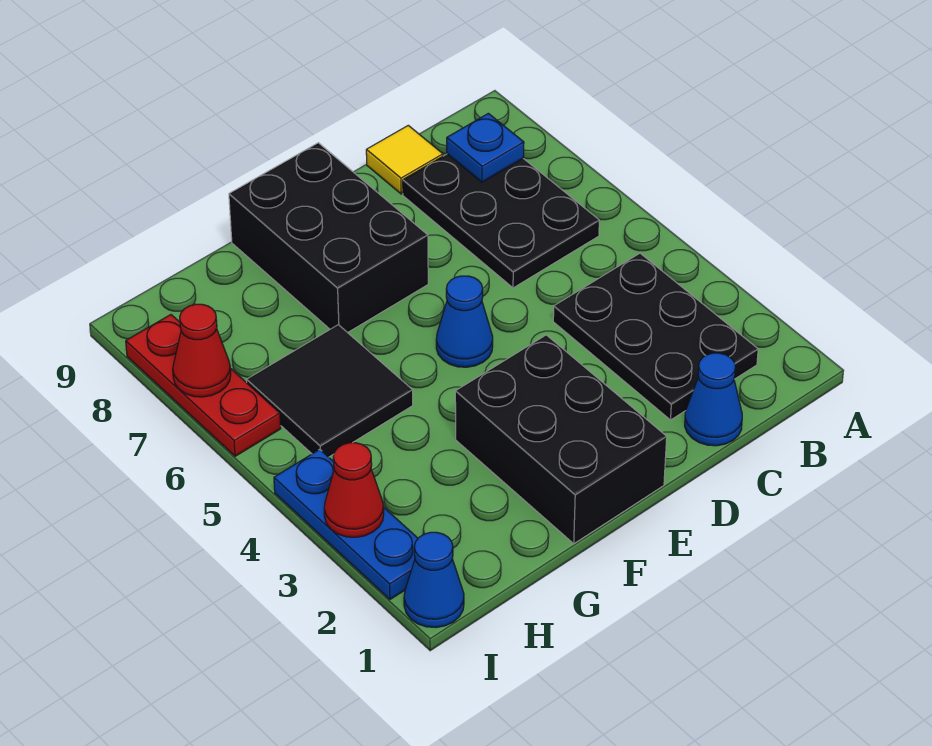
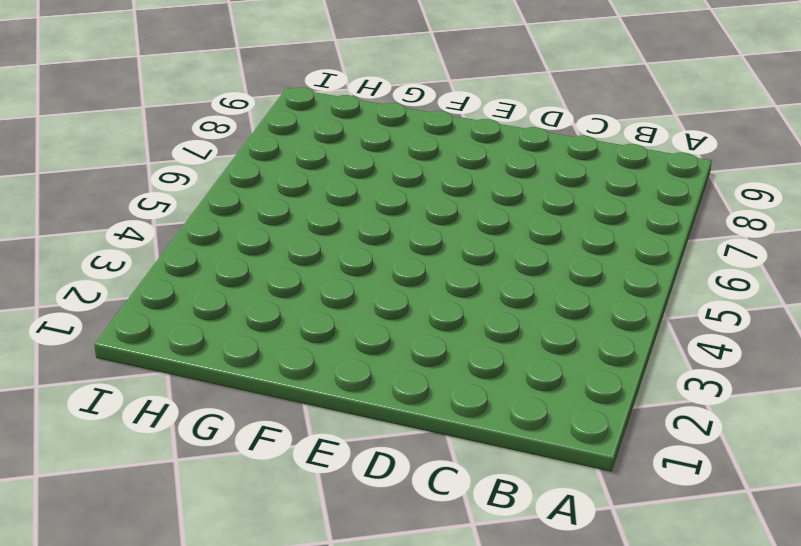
none -> black plate B2:C4 level 1
none -> black plate B6:C8 level 1
none -> blue cone C1 level 1

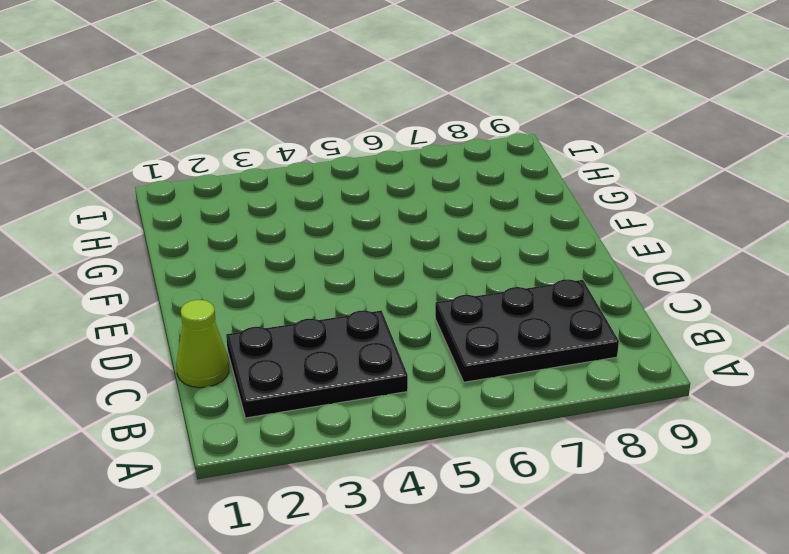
lime cone C1 level 1 -> blue cone C1 level 1
none -> yellow tile C9 level 1
none -> black brick E1:F3 level 1
none -> blue cone E5 level 1

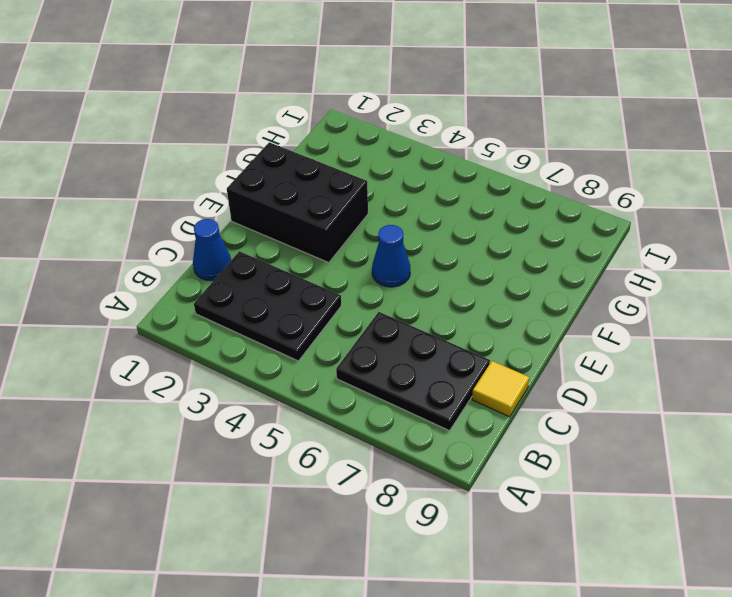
none -> black brick E7:F9 level 1
none -> black tile G5:H6 level 1
none -> blue cone I1 level 1

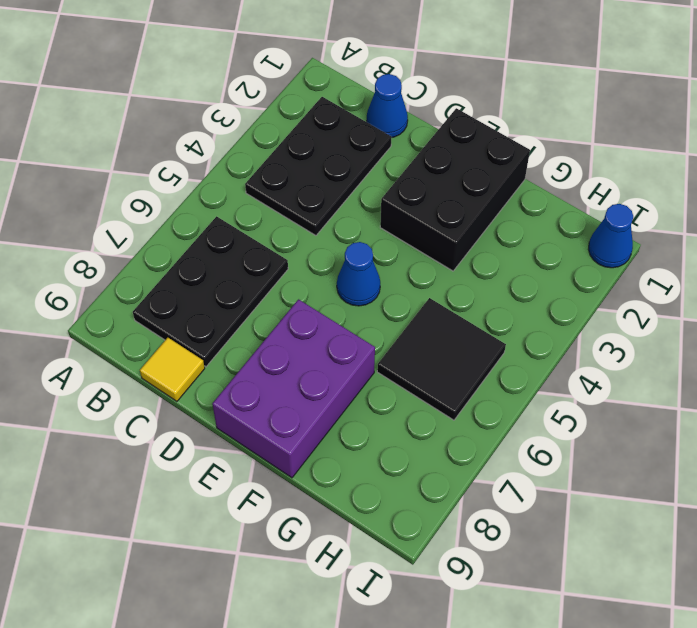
purple brick E7:F9 level 1 -> black brick E7:F9 level 1
none -> blue plate I2:I4 level 1
none -> red plate I6:I8 level 1
none -> blue plate B8 level 2

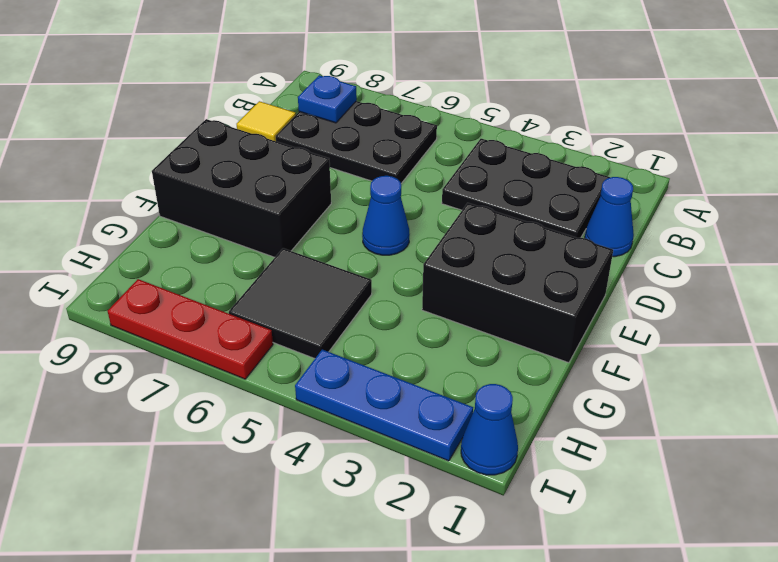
none -> red cone I3 level 2
none -> red cone I7 level 2

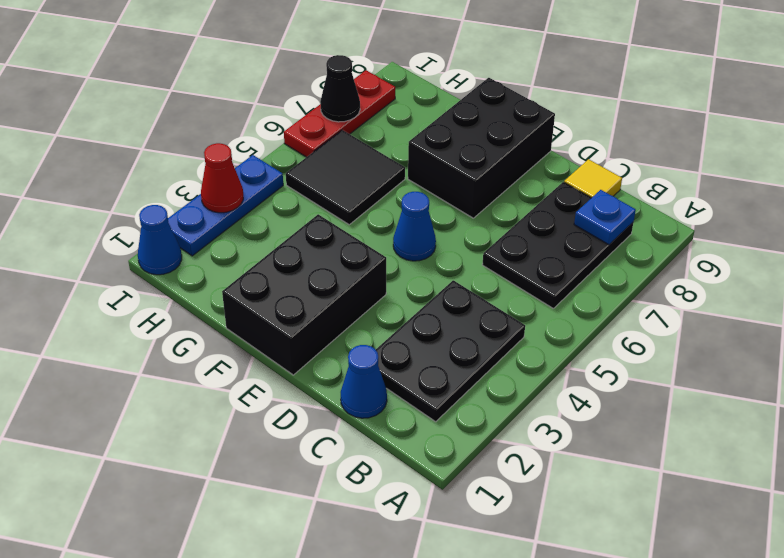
black cone I7 level 2 -> red cone I7 level 2

